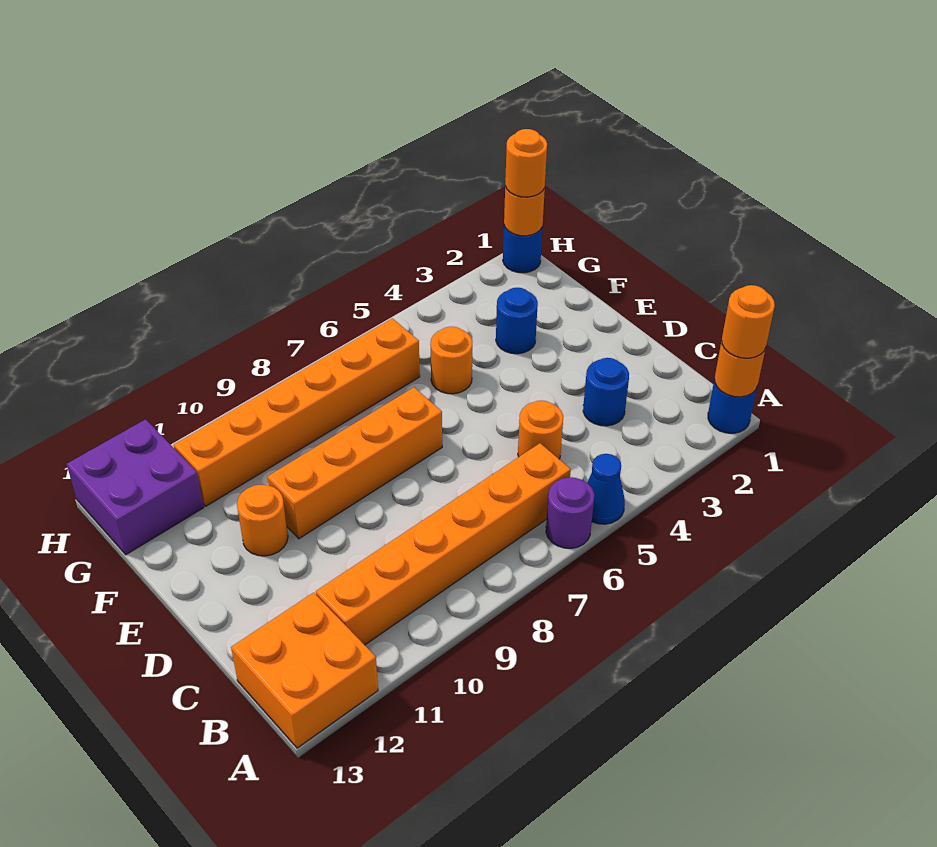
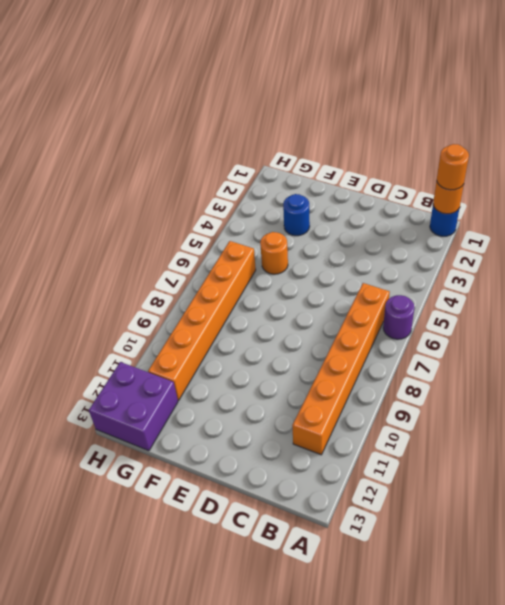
none -> blue cone A5 level 1
none -> orange brick A12:B13 level 1
none -> blue round brick C3 level 1

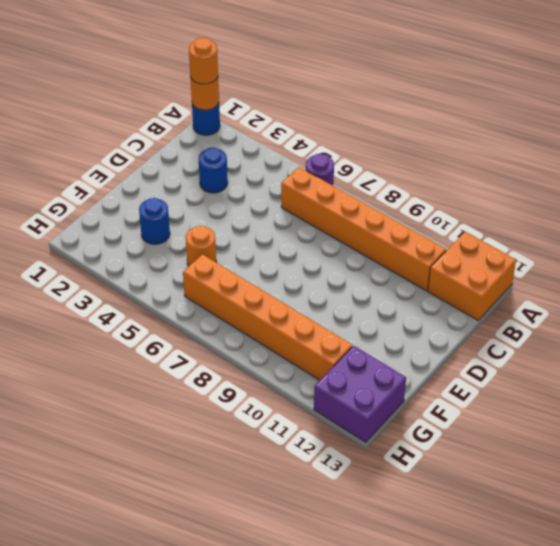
none -> blue cone A5 level 1
none -> orange round brick C5 level 1
none -> orange brick E7:E10 level 1

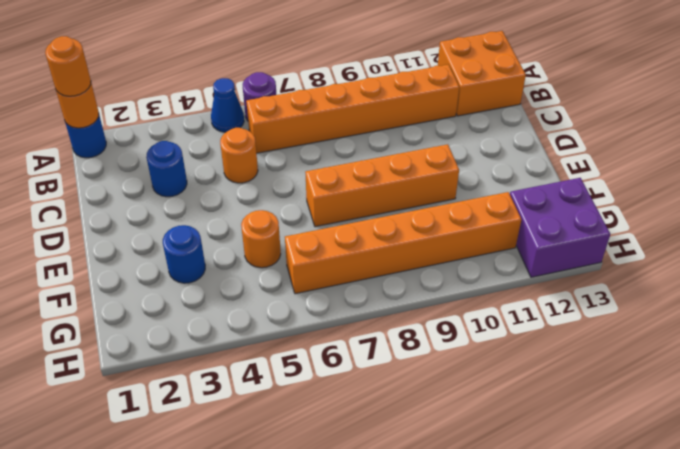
none -> orange round brick E11 level 1
none -> blue round brick H1 level 1
none -> orange round brick H1 level 2

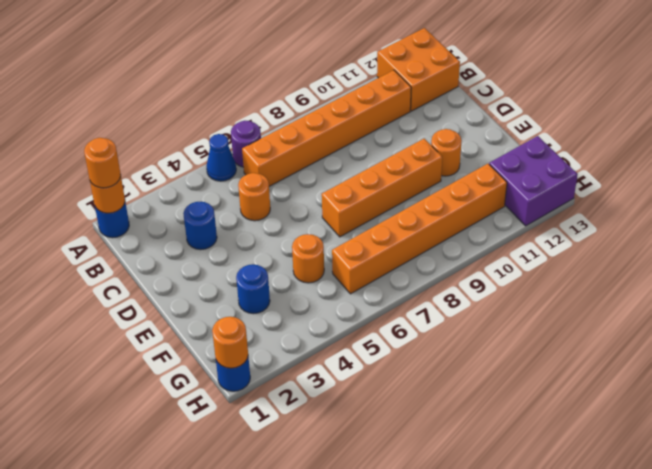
none -> orange round brick H1 level 3

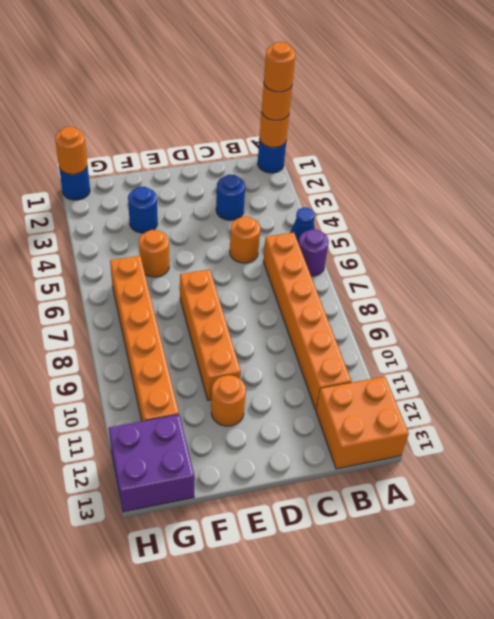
orange round brick A1 level 4 -> orange round brick H1 level 3

